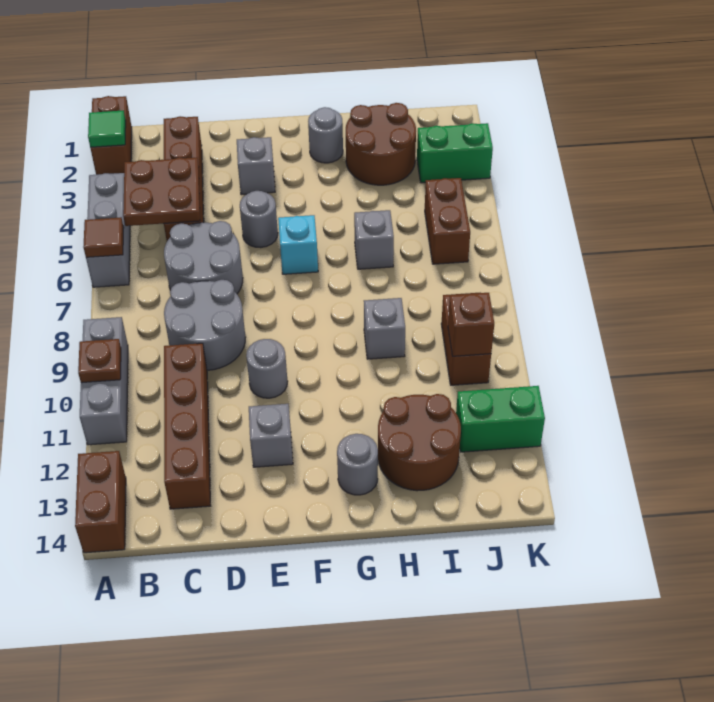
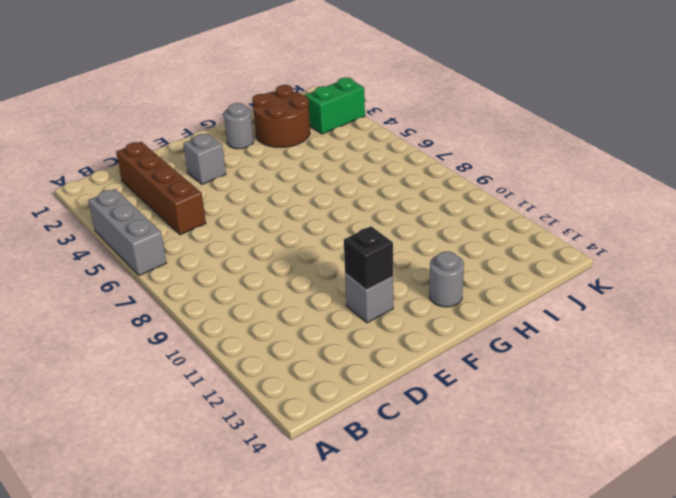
black brick E12 level 2 -> none
none -> brown brick A1:A2 level 1
none -> grey brick A9:A11 level 1
none -> brown brick A13:A14 level 1

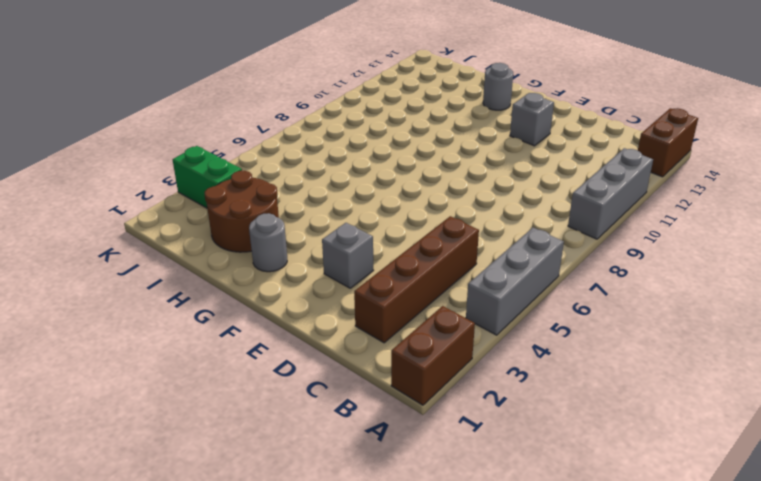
none -> grey round brick C6:D7 level 1
none -> grey round brick C8:D9 level 1
none -> brown brick C10:C13 level 1

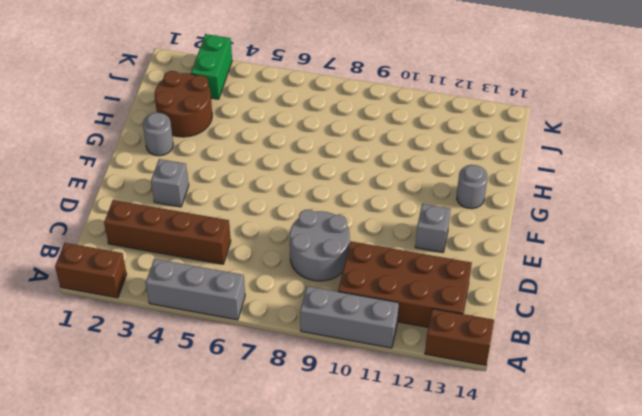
brown brick B10:C13 level 1 -> brown brick C10:C13 level 1
none -> grey round brick C6:D7 level 1
none -> grey round brick E5 level 1
none -> grey round brick E10 level 1

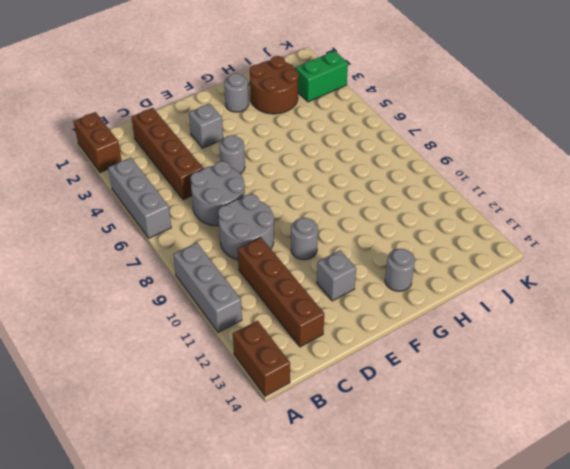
none -> cyan brick F6 level 1
none -> grey brick H6 level 1
none -> grey brick H9 level 1

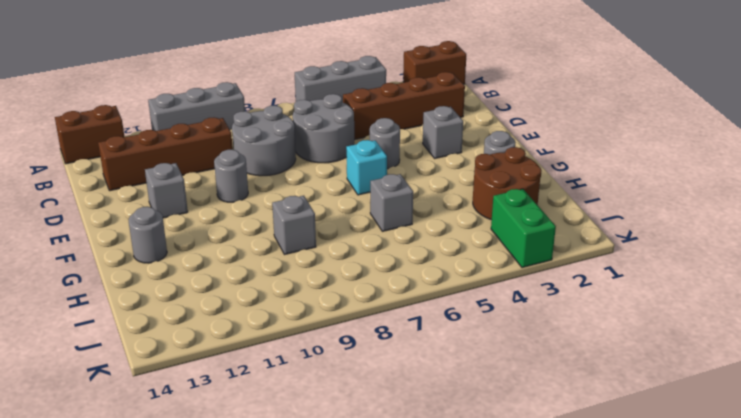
none -> brown round brick H12:I13 level 1
none -> brown brick J5:J6 level 1
none -> brown brick J9:J10 level 1

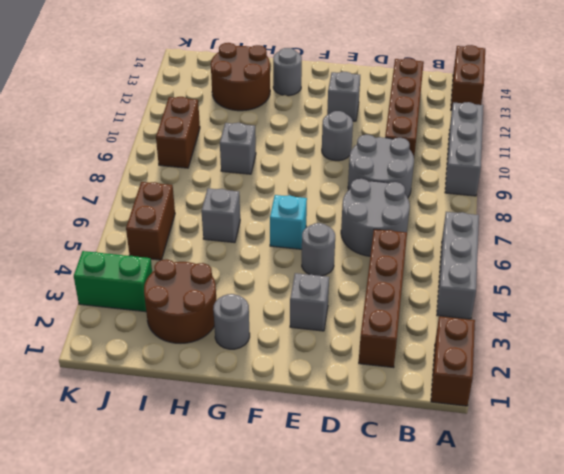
none -> green brick J12:K12 level 1
none -> green tile A2 level 2
none -> brown tile A6 level 2

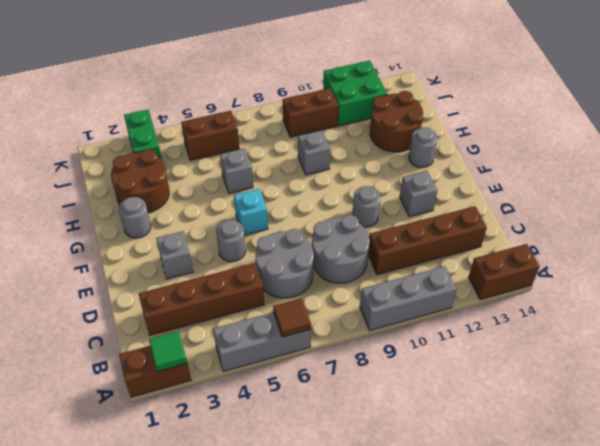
green brick J11:K12 level 1 -> green brick J12:K12 level 1
none -> brown plate A10 level 2
none -> brown plate B4:C5 level 2
none -> brown brick J10 level 2

